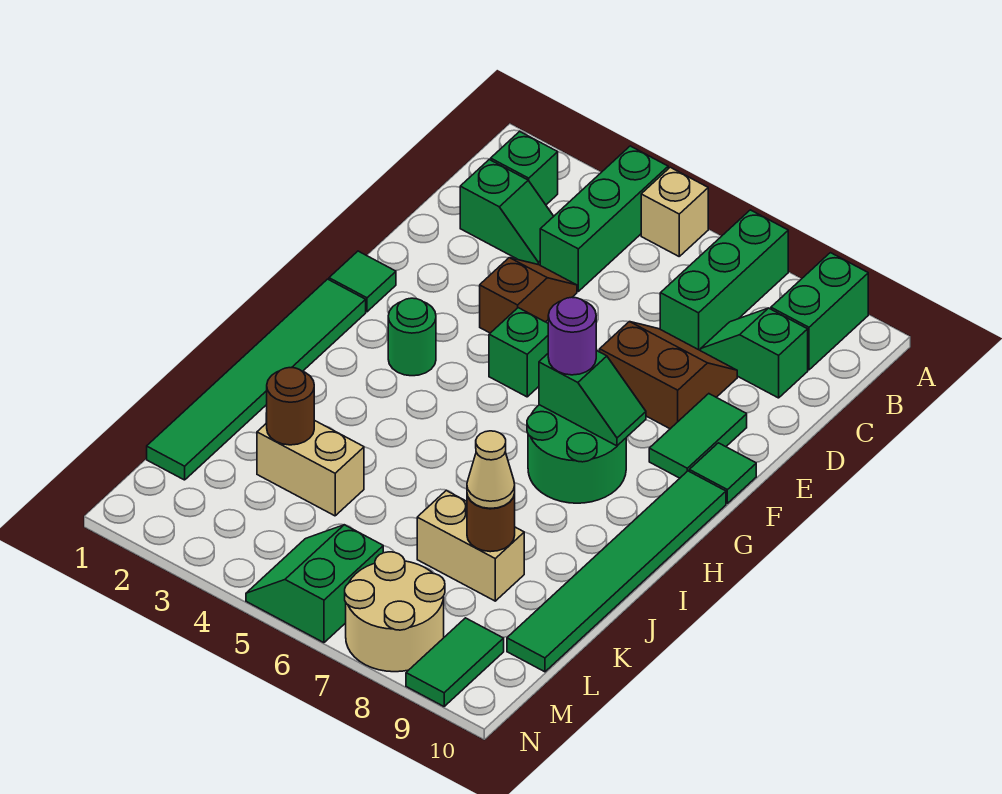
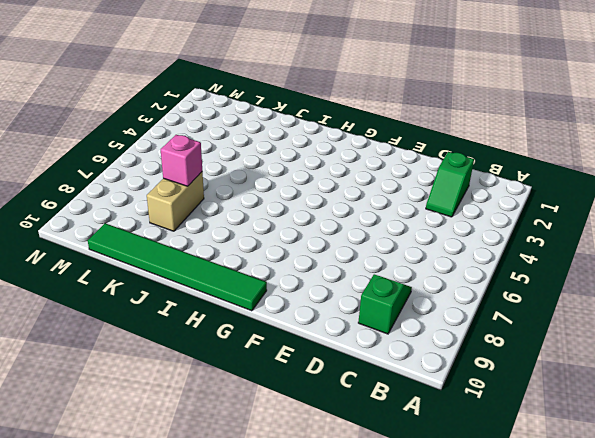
pink brick K7 level 2 -> none
none -> green brick A4:C4 level 1
none -> tan brick A5 level 1
none -> green brick A7:C7 level 1

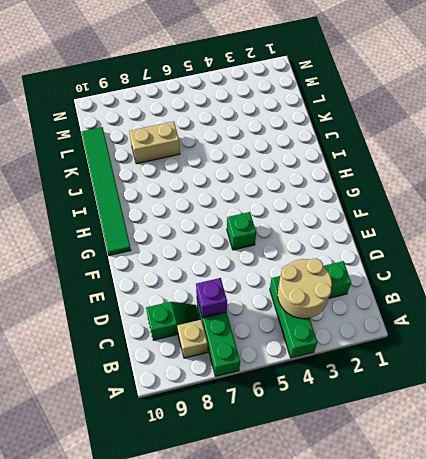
tan round brick B3:C4 level 2 -> tan round brick M7:N8 level 1
tan brick B8 level 1 -> tan brick A5 level 1
purple brick C7 level 2 -> none
none -> green brick A9:B9 level 1
none -> green brick B2 level 1
none -> brown slope D4:E4 level 1 top E

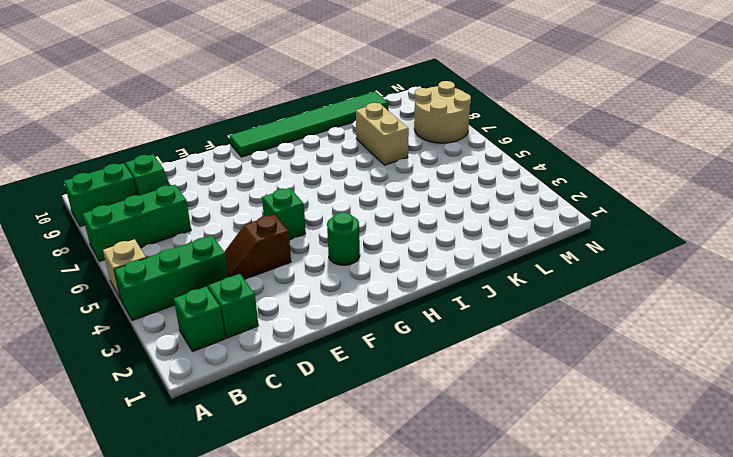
none -> brown slope D7:E8 level 1 top E
none -> green tile E9:F9 level 1
none -> green tile F1 level 1

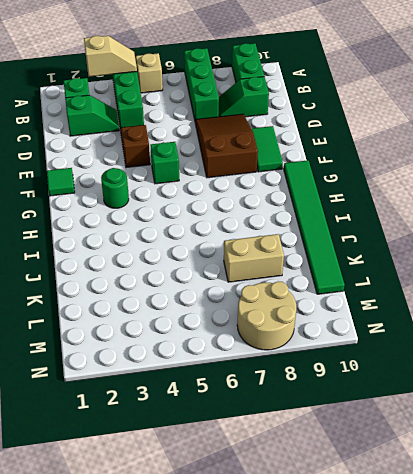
tan slope A3:A4 level 2 top 3 -> none
brown slope D7:F8 level 1 top F -> brown slope D7:E8 level 1 top E
none -> green tile F10 level 1
none -> green tile G1:L1 level 1
none -> green round brick G7:H8 level 1

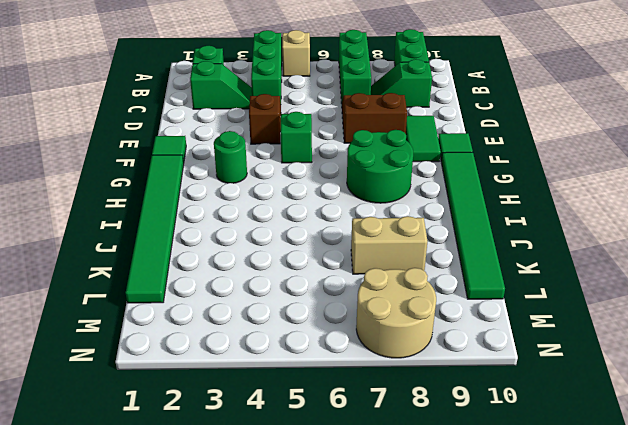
none -> tan brick K3:K4 level 1
none -> green slope M5:N6 level 1 top 6
none -> green tile M9:N9 level 1

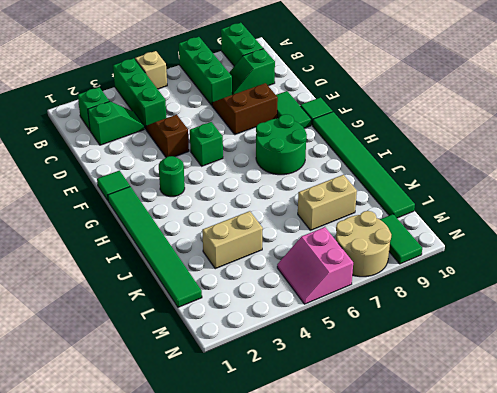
pink slope M5:N6 level 1 top 6 -> green slope M5:N6 level 1 top 6
none -> green slope G7:G8 level 2 top 7
none -> brown round brick K3 level 2
none -> brown round brick K8 level 2

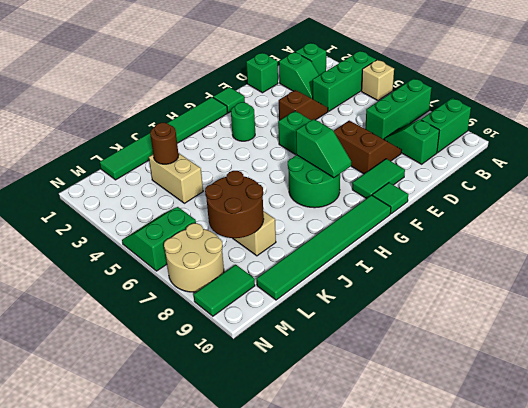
green brick D1 level 1 -> none
brown round brick K7:L8 level 2 -> brown round brick K8 level 2
none -> purple round brick G7 level 3
none -> tan cone K8 level 3

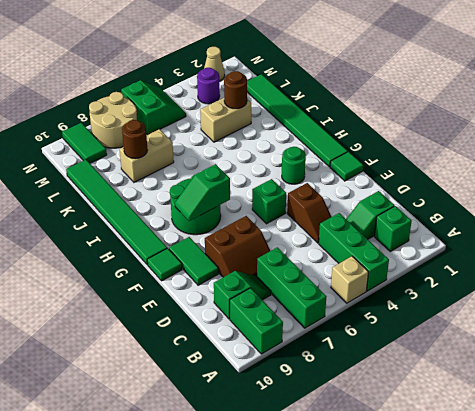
purple round brick M3 level 1 -> purple round brick G7 level 3
tan cone N2 level 1 -> tan cone K8 level 3

